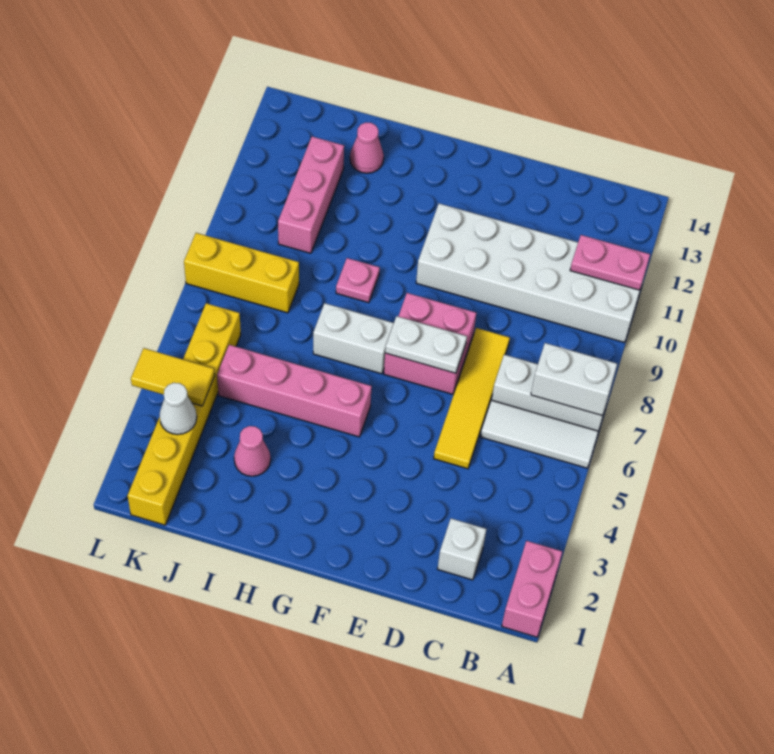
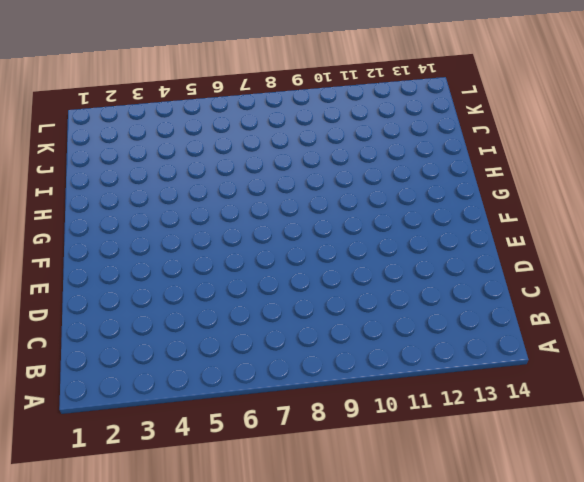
none -> pink brick A1:A2 level 1
none -> white tile A6:C6 level 1
none -> white brick A7:C7 level 1

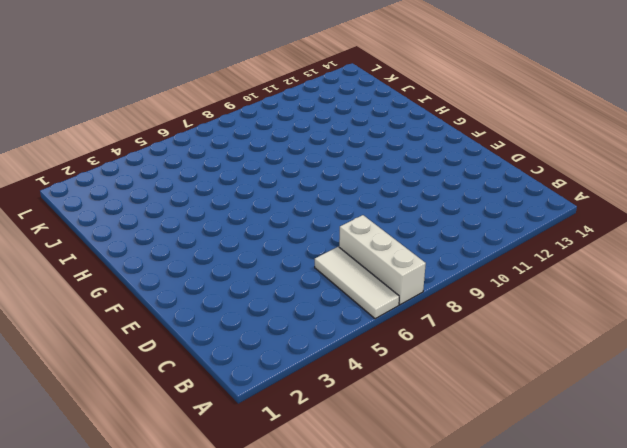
none -> pink brick A1:A2 level 1
none -> white brick A10:F11 level 1
none -> white brick C2 level 1

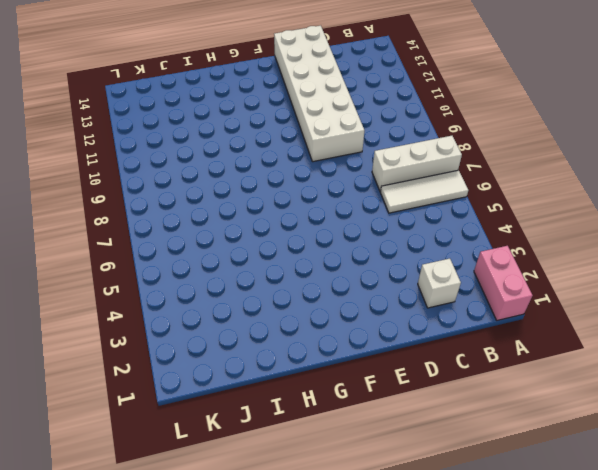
white brick D9:E14 level 1 -> white brick A10:F11 level 1
none -> yellow tile D5:D8 level 1
none -> pink brick E7:F8 level 1
none -> pink brick G5:J5 level 1

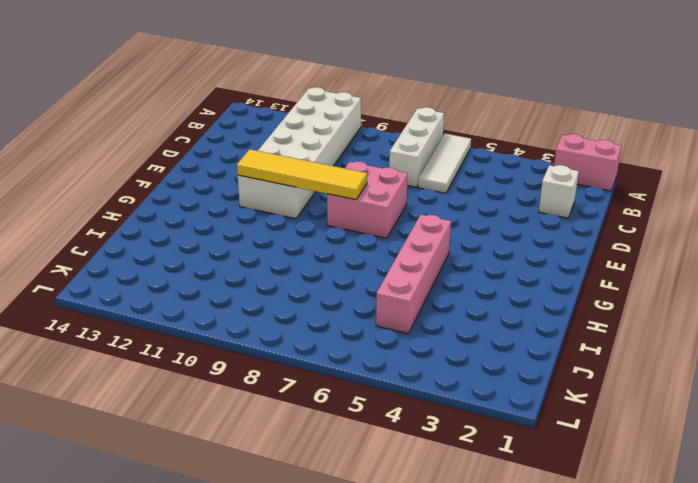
yellow tile F8:F11 level 2 -> yellow tile D5:D8 level 1
none -> white brick G7:H7 level 1
none -> pink plate H9 level 1
none -> pink cone I3 level 1

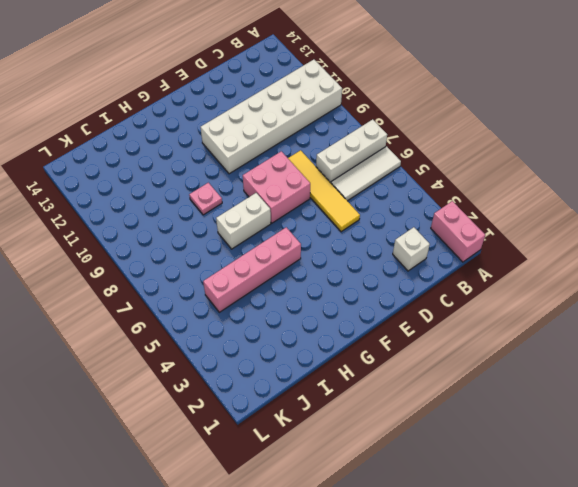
none -> pink cone I3 level 1
none -> pink cone I13 level 1
none -> yellow brick J8:L8 level 1

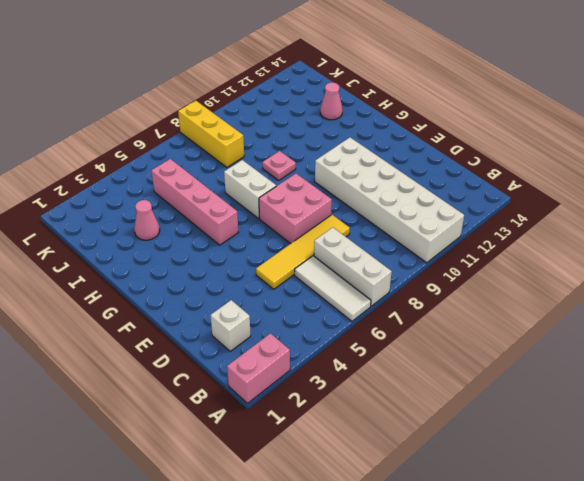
none -> pink brick J10:J12 level 1
none -> yellow brick K1:K6 level 1
none -> white brick A7:B7 level 2

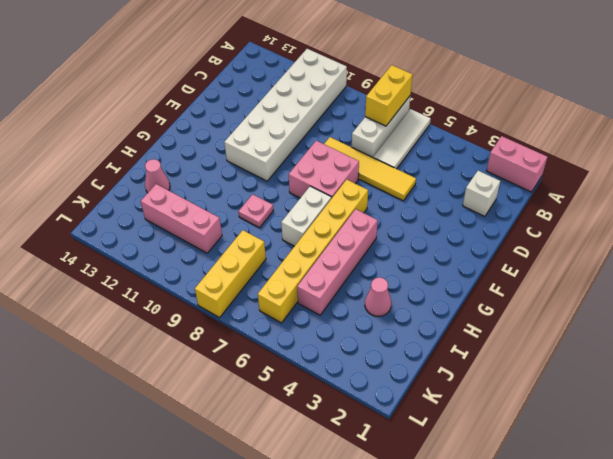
yellow brick A7:B7 level 2 -> white brick A7:B7 level 2
yellow brick F6:K6 level 1 -> yellow brick K1:K6 level 1
none -> pink plate A11:B11 level 2
none -> white plate E7:F7 level 2
none -> white cone K3 level 2

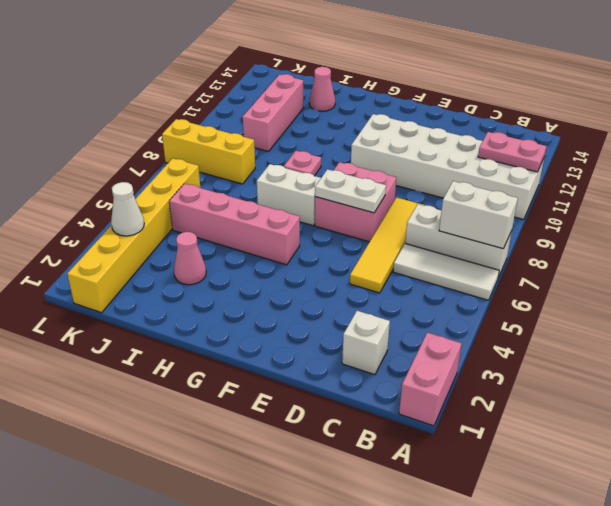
none -> yellow tile K4:L4 level 2

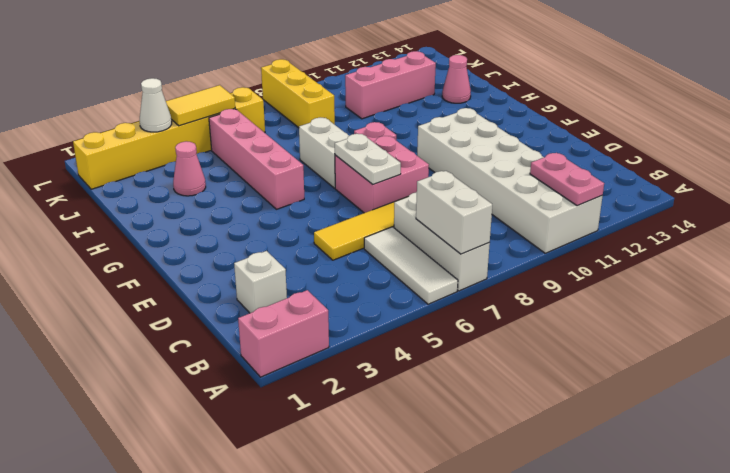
yellow tile K4:K5 level 2 -> yellow tile K4:L4 level 2

